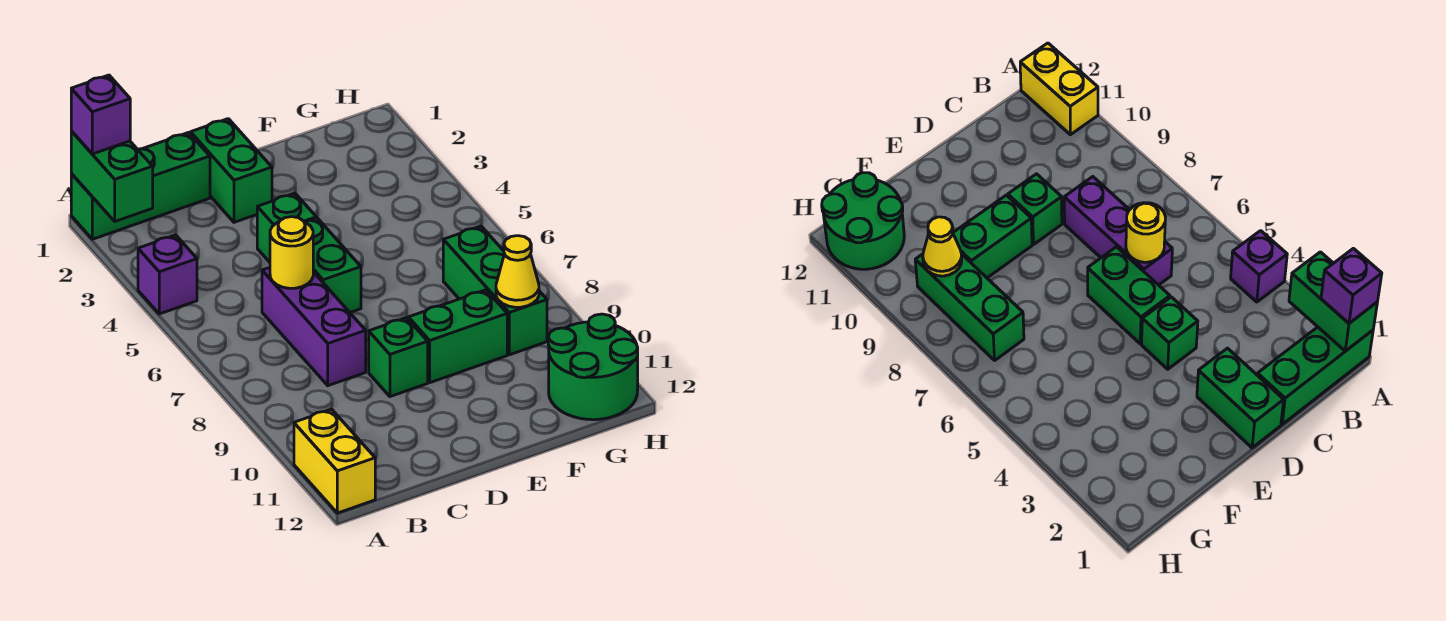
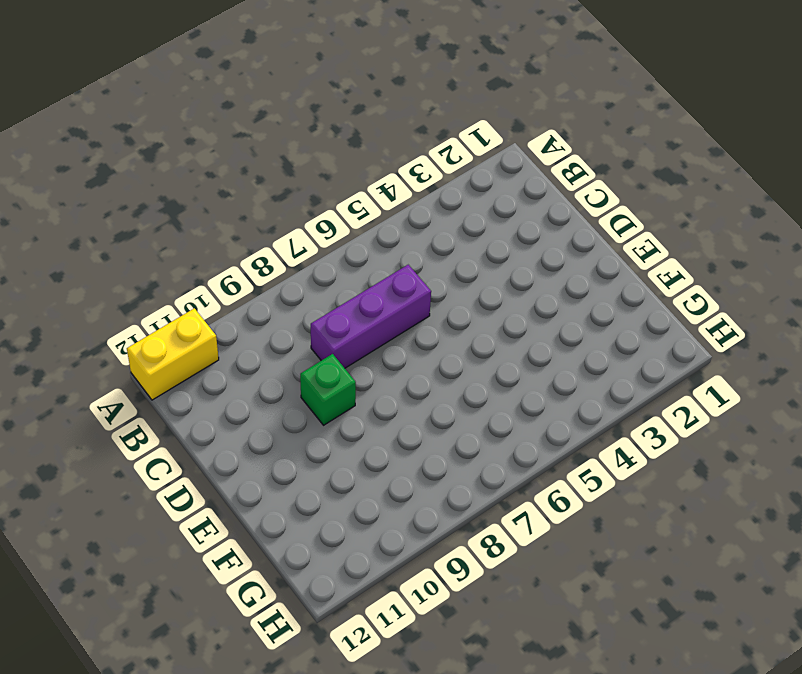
none -> green brick A1:C1 level 1
none -> purple brick A4 level 1
none -> green brick D1:D2 level 1

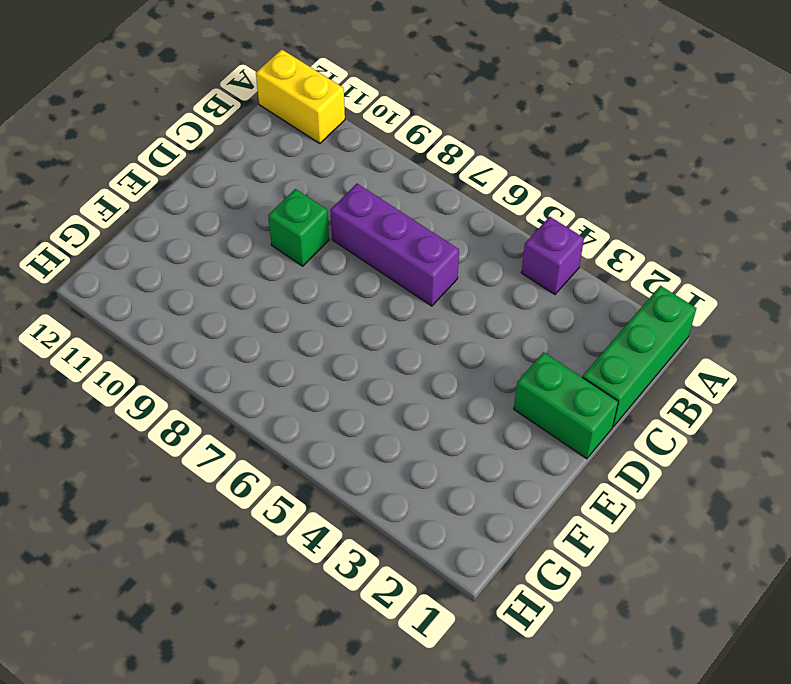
none -> green brick D4 level 1
none -> green brick D5:D6 level 1
none -> green brick E9:F9 level 1

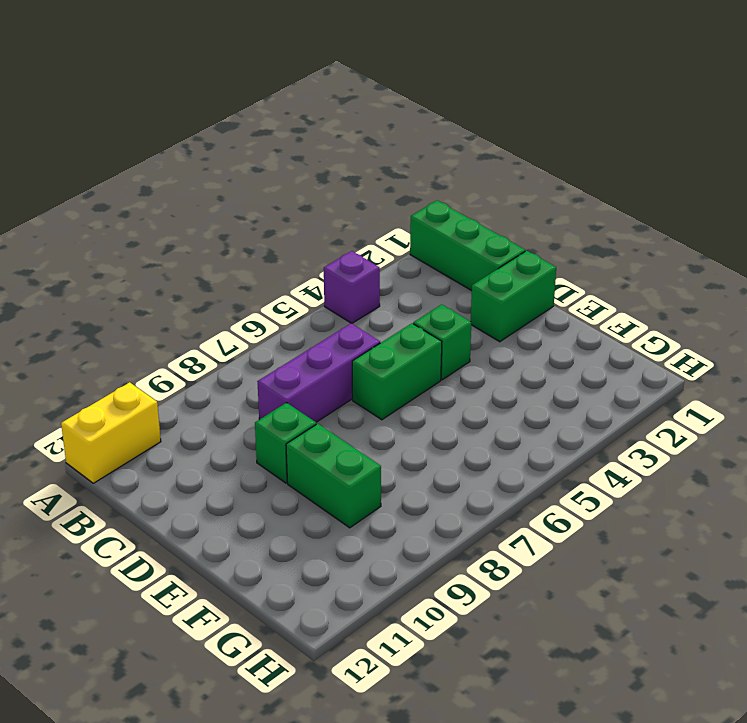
none -> green brick G7:G9 level 1
none -> green round brick G11:H12 level 1
none -> green brick A1:A2 level 2

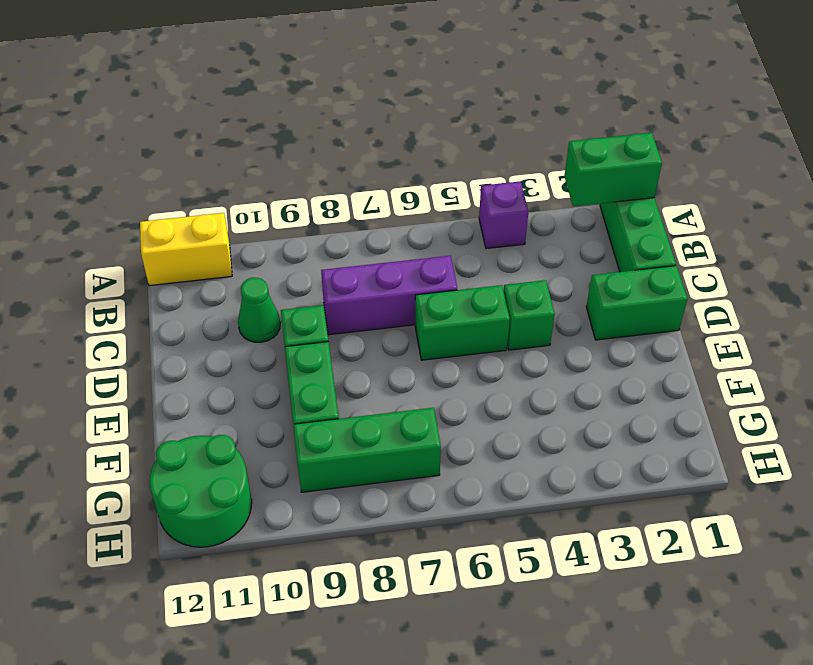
green cone C10 level 1 -> none
none -> yellow round brick C6 level 2
none -> yellow cone G9 level 2
none -> purple brick A1 level 3

